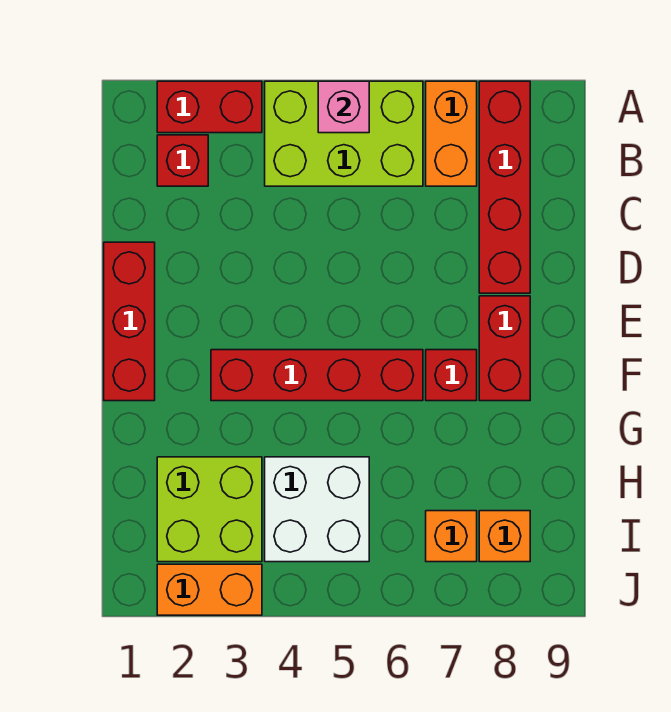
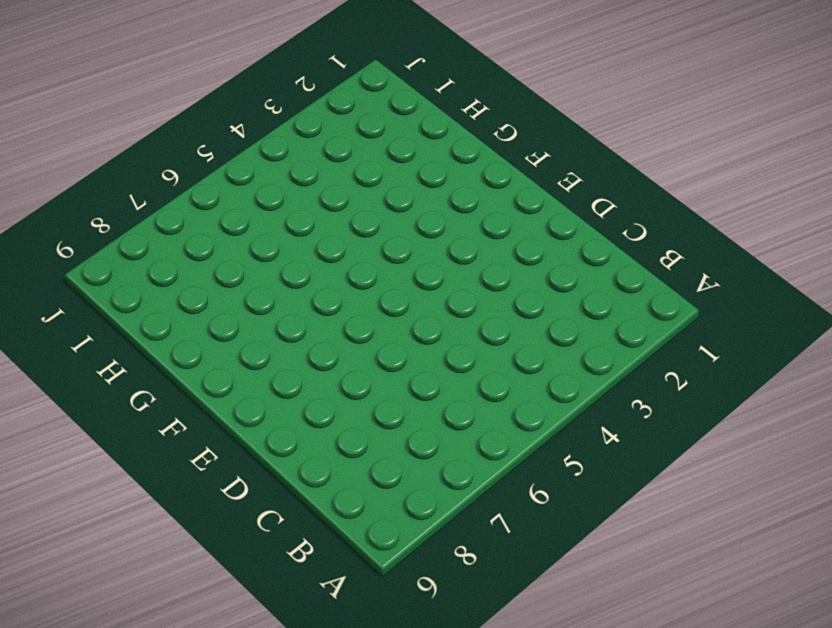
none -> red brick A2:A3 level 1
none -> lime brick A4:B6 level 1
none -> orange brick A7:B7 level 1

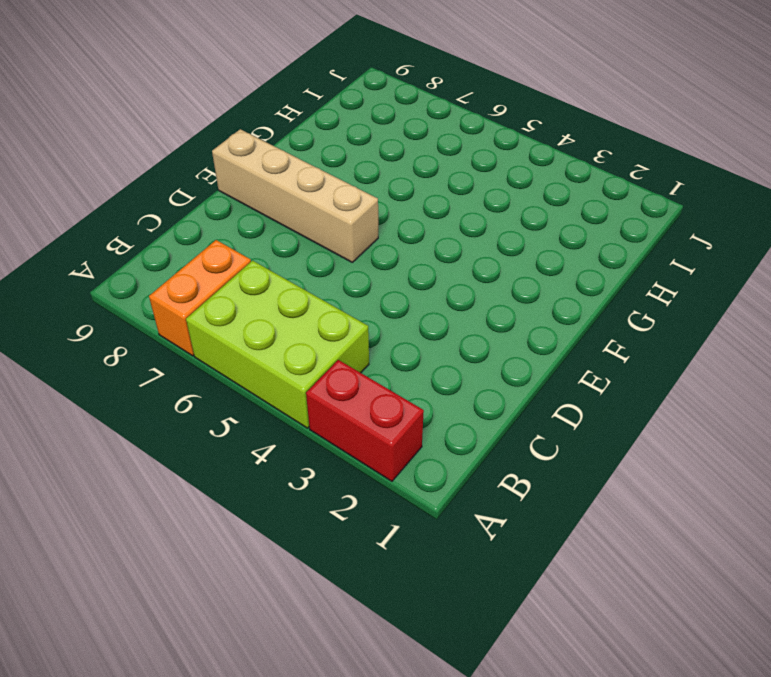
tan brick E6:E9 level 1 -> red brick E8:F8 level 1
none -> red brick A8:D8 level 1
none -> red brick B2 level 1
none -> red brick D1:F1 level 1

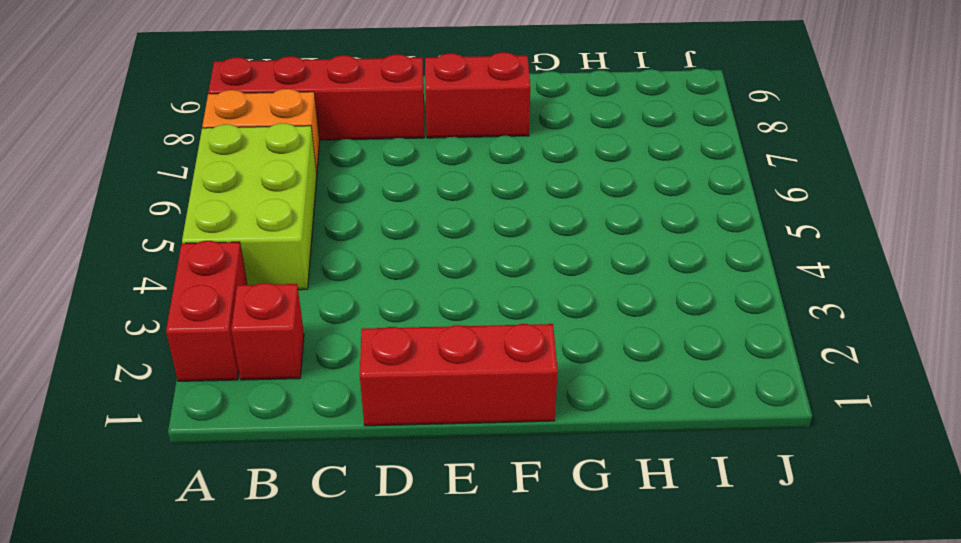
none -> red brick F3:F6 level 1
none -> red brick F7 level 1
none -> lime brick H2:I3 level 1

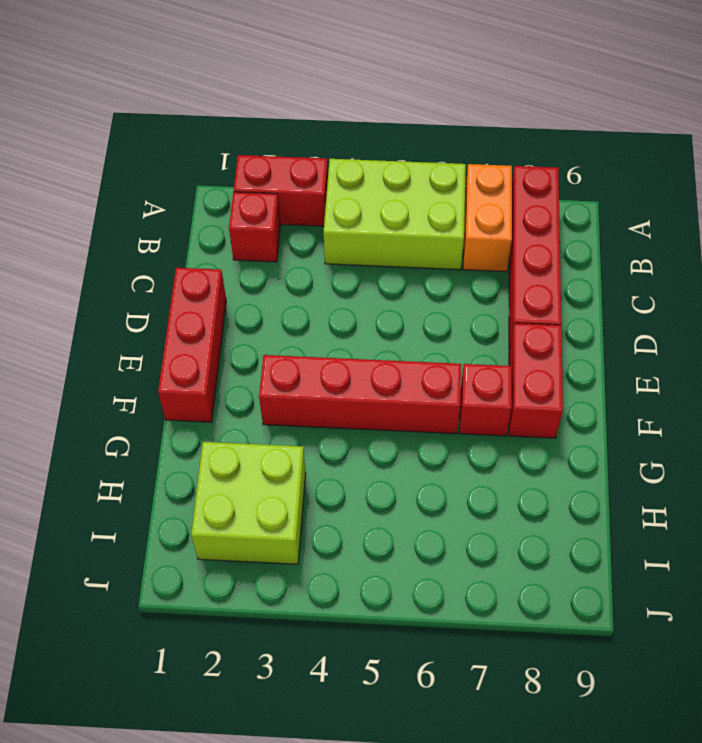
none -> white brick H4:I5 level 1
none -> orange brick I7 level 1
none -> orange brick I8 level 1

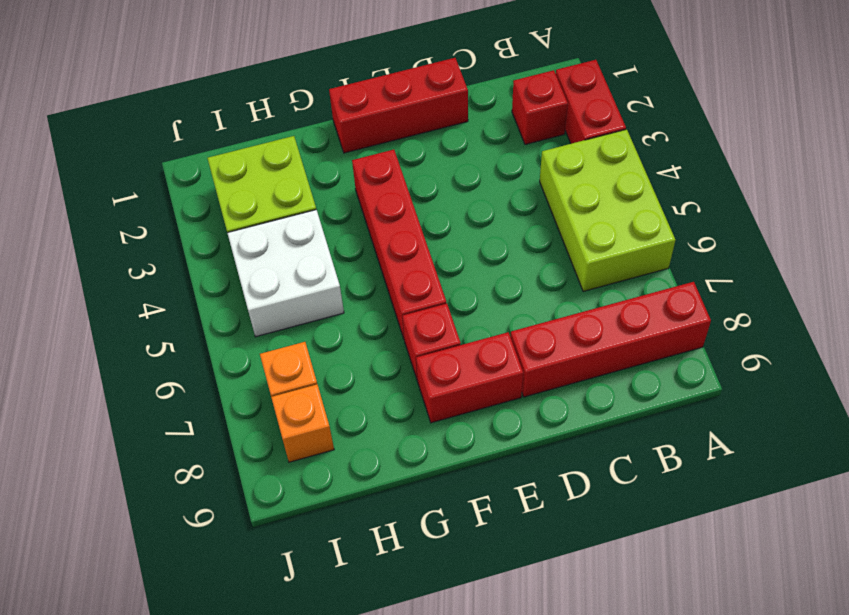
none -> orange brick A7:B7 level 1
none -> orange brick J2:J3 level 1
none -> pink brick A5 level 2

